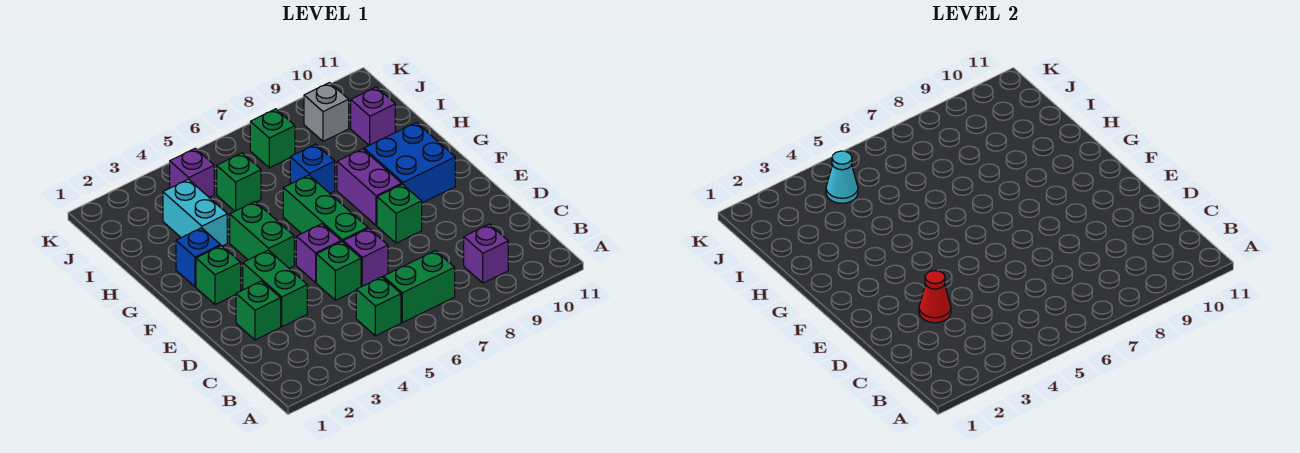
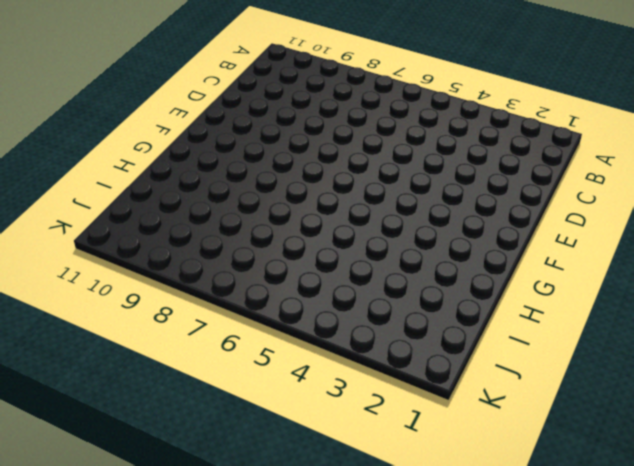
none -> green brick B5 level 1
none -> green brick B6:B7 level 1
none -> purple brick B9 level 1

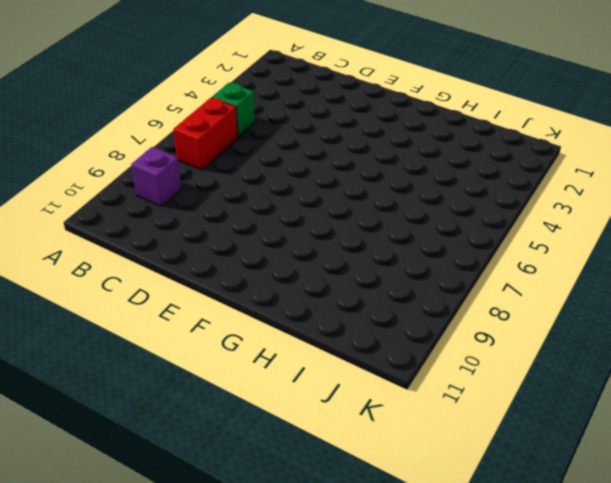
red brick B6:B7 level 1 -> green brick B6:B7 level 1
none -> green brick D2 level 1
none -> green brick D3:E3 level 1
none -> green brick D5 level 1

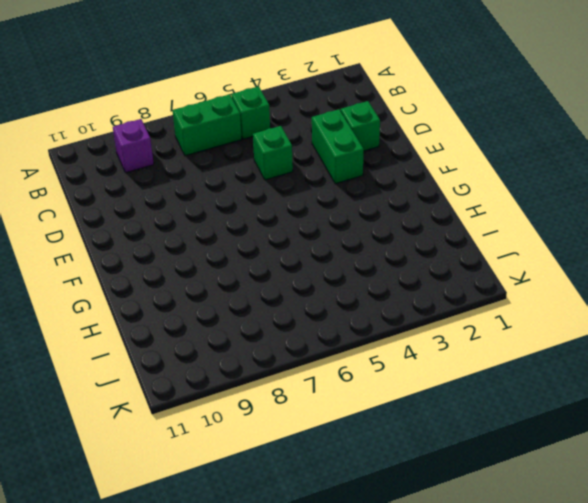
none -> purple brick D6 level 1
none -> purple brick E5 level 1
none -> green brick E6:G6 level 1

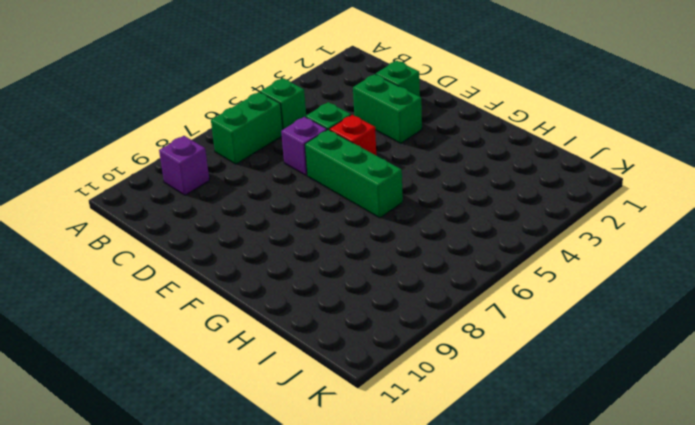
red brick E5 level 1 -> purple brick E5 level 1
none -> green brick E8 level 1
none -> green brick F2 level 1
none -> green brick F4:G4 level 1

